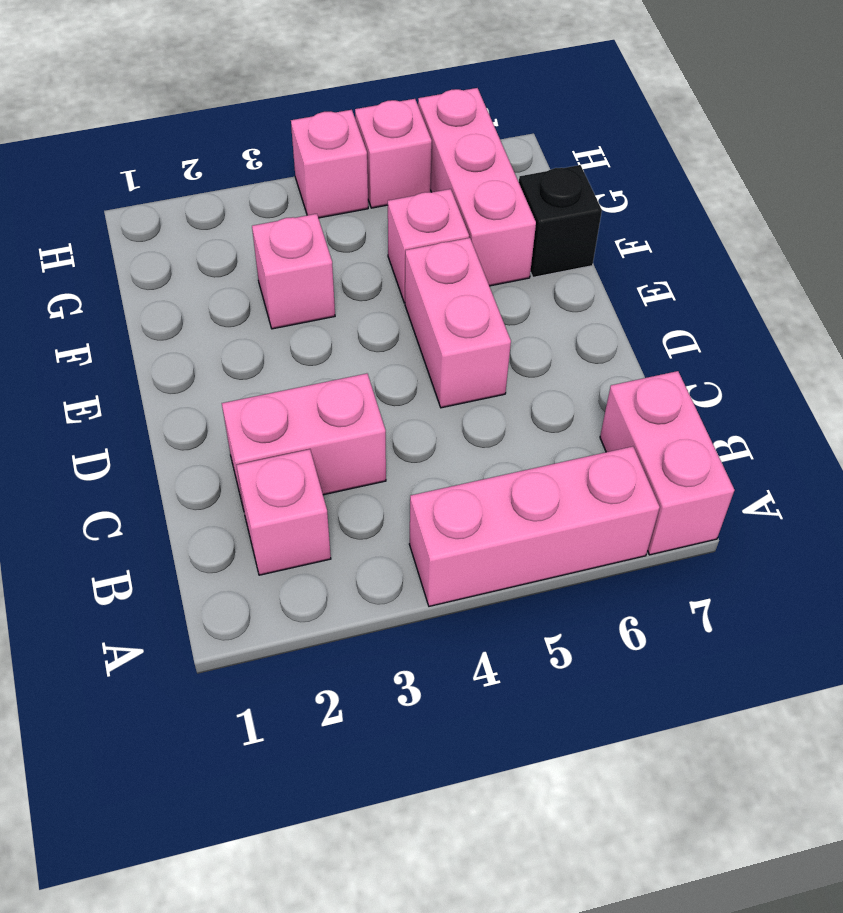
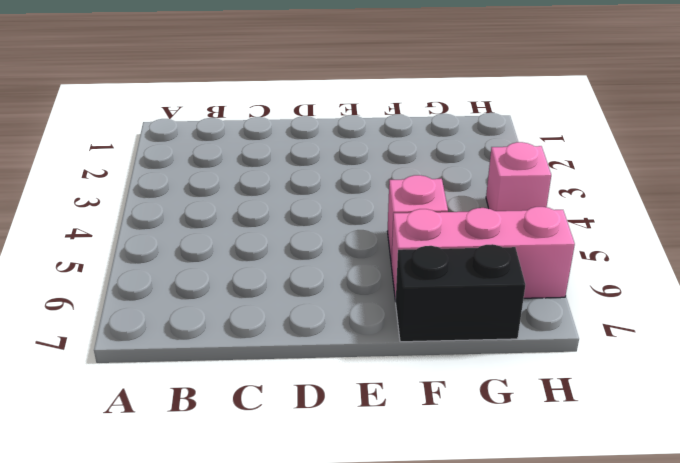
black brick F7:G7 level 1 -> black brick F7 level 1
none -> pink brick A4:A6 level 1
none -> pink brick A7:B7 level 1

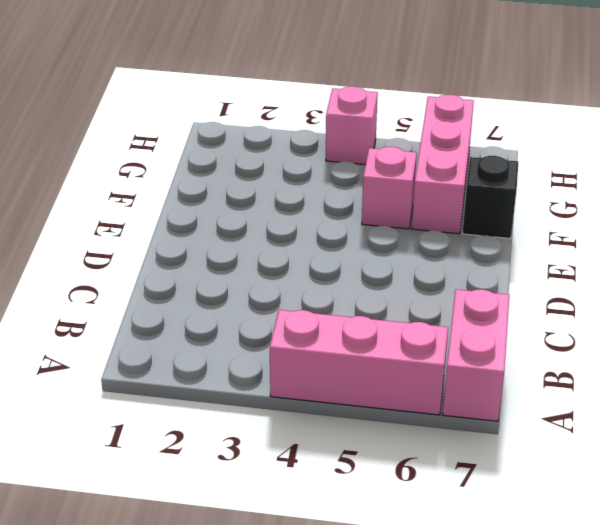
none -> pink brick B2 level 1
none -> pink brick C2:C3 level 1

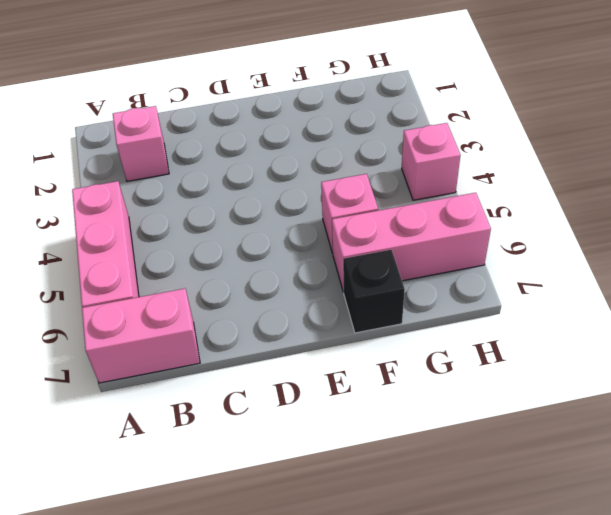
none -> pink brick C2:C3 level 1
none -> pink brick D5:E5 level 1

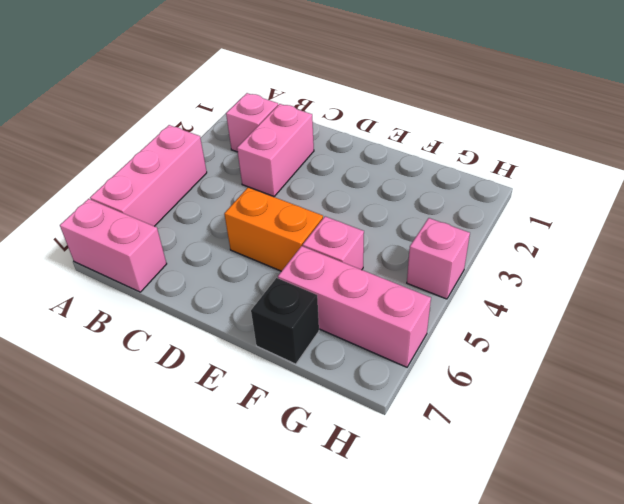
orange brick D5:E5 level 1 -> pink brick D5:E5 level 1
none -> pink brick F3 level 1
none -> pink brick H5 level 1

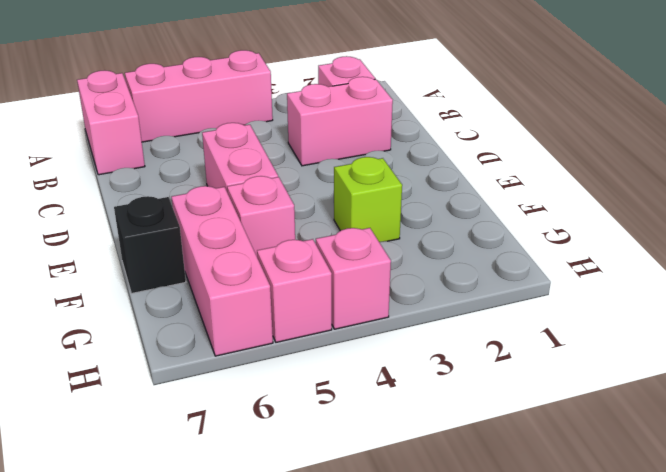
lime brick F3 level 1 -> pink brick F3 level 1

